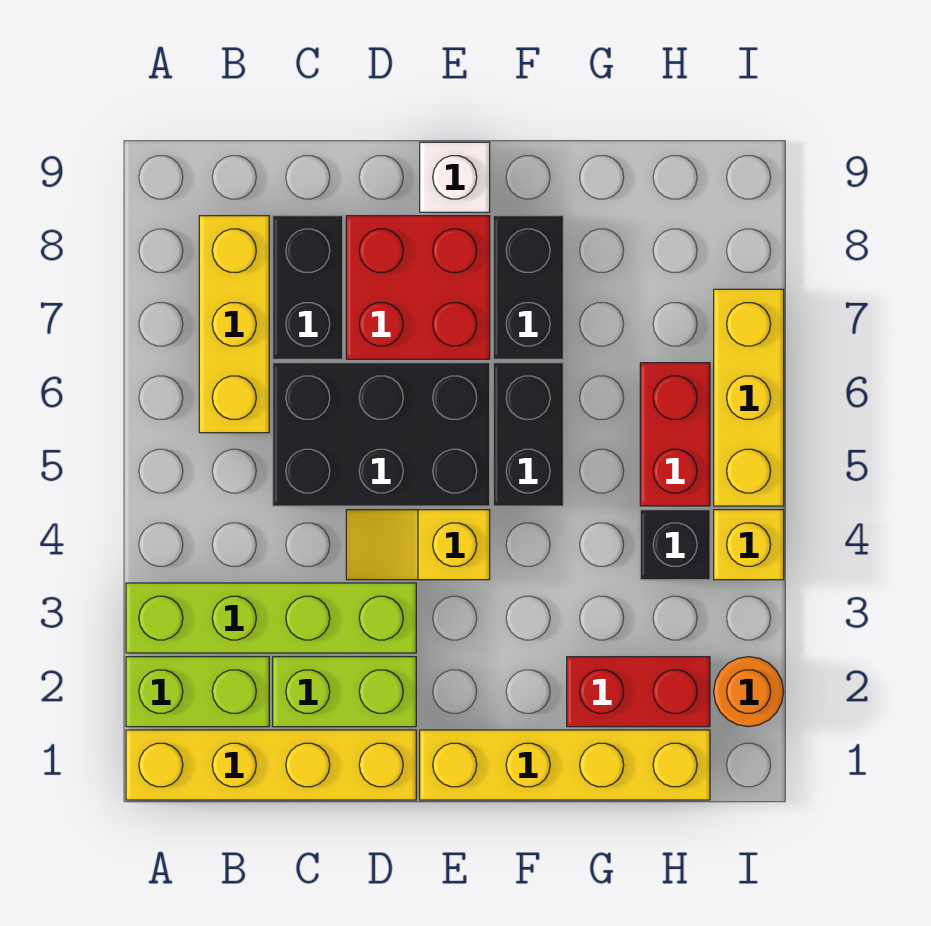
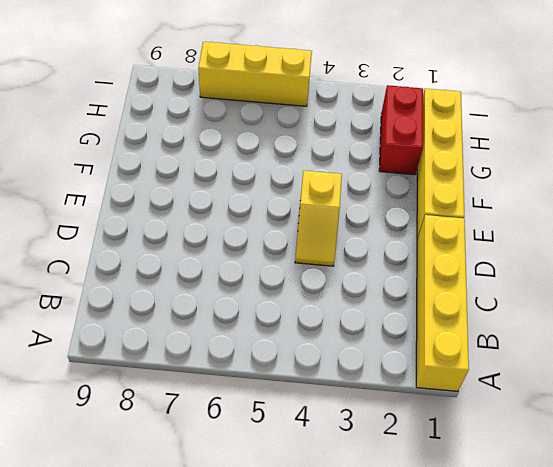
none -> lime brick A2:B2 level 1
none -> lime brick A3:D3 level 1
none -> yellow brick B6:B8 level 1

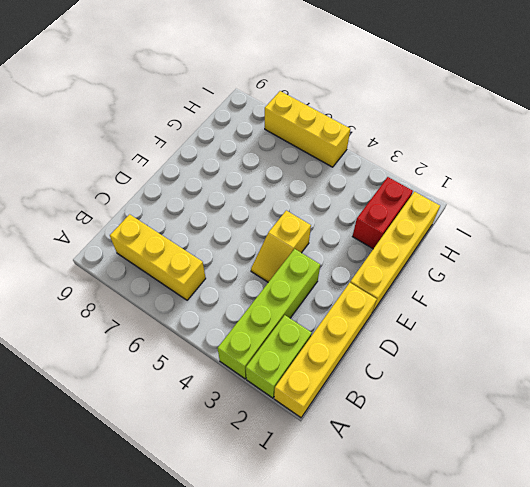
none -> lime brick C2:D2 level 1
none -> black brick C5:E6 level 1
none -> black brick C7:C8 level 1

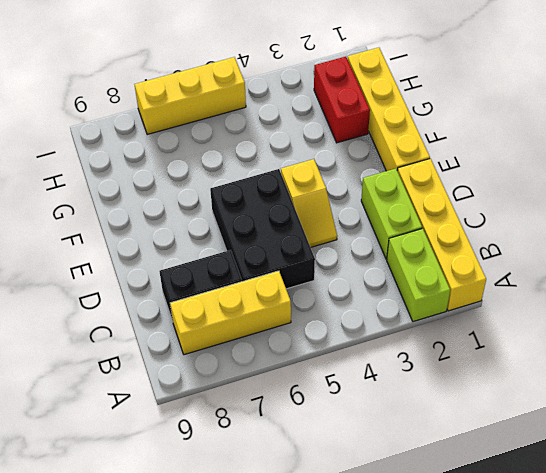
none -> lime brick A3:D3 level 1
none -> red brick D7:E8 level 1
none -> white brick E9 level 1

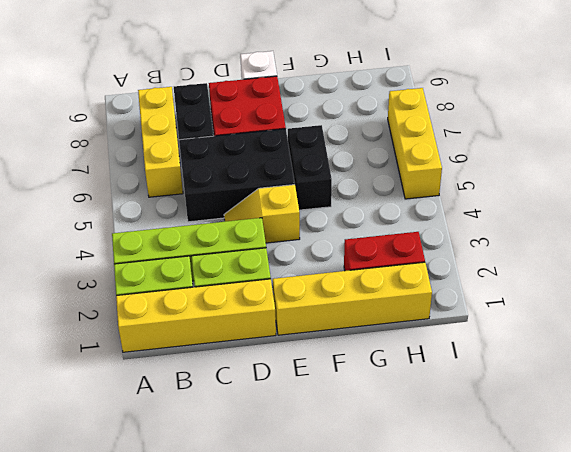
none -> black brick F7:F8 level 1
none -> black brick H4 level 1
none -> red brick H5:H6 level 1

